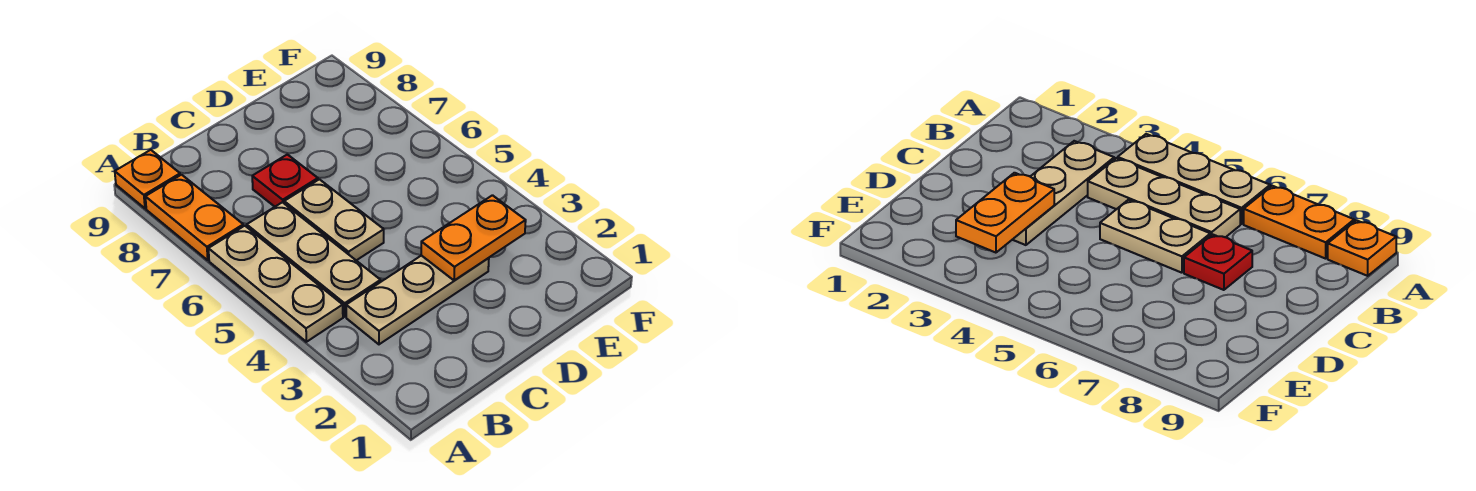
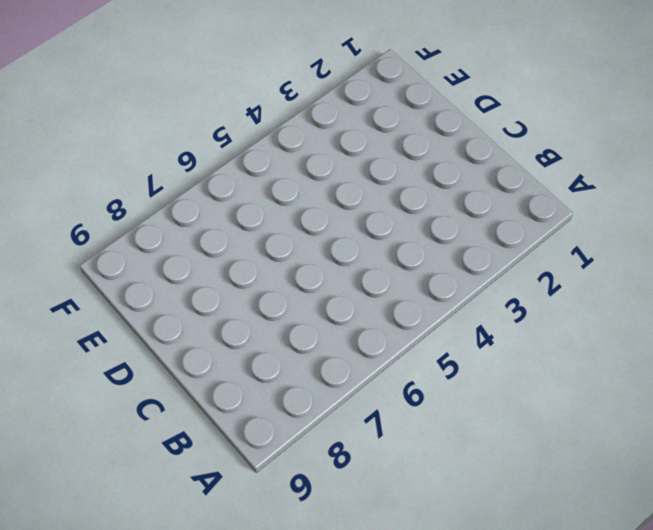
none -> tan plate A4:A6 level 1
none -> orange plate A7:A8 level 1

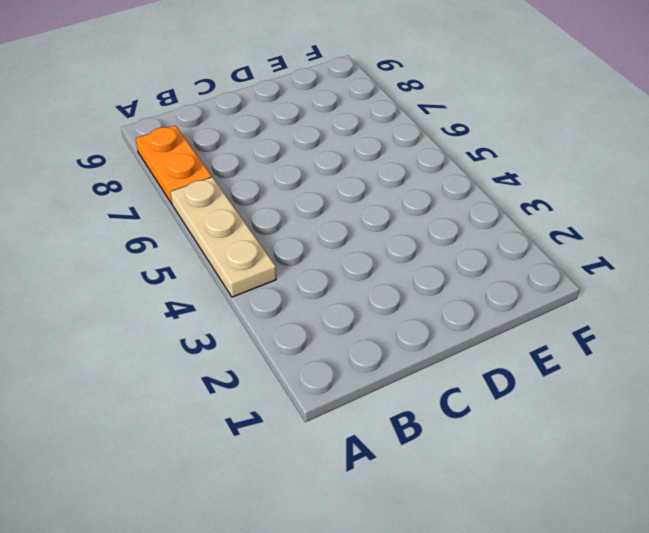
none -> orange plate A9 level 1
none -> tan plate B3:D3 level 1

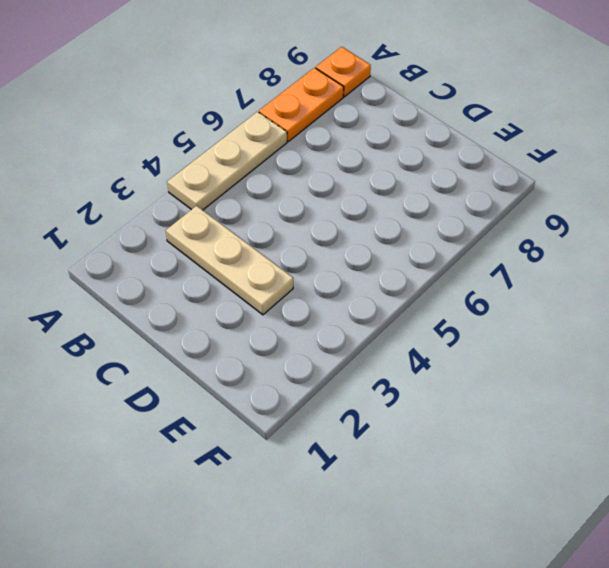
none -> tan plate B4:B6 level 1
none -> tan plate C5:C6 level 1

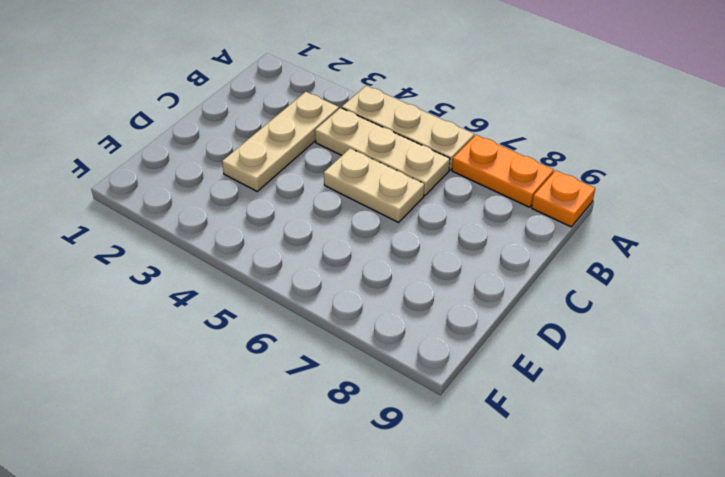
none -> red plate C7 level 1
none -> orange plate D3:E3 level 2

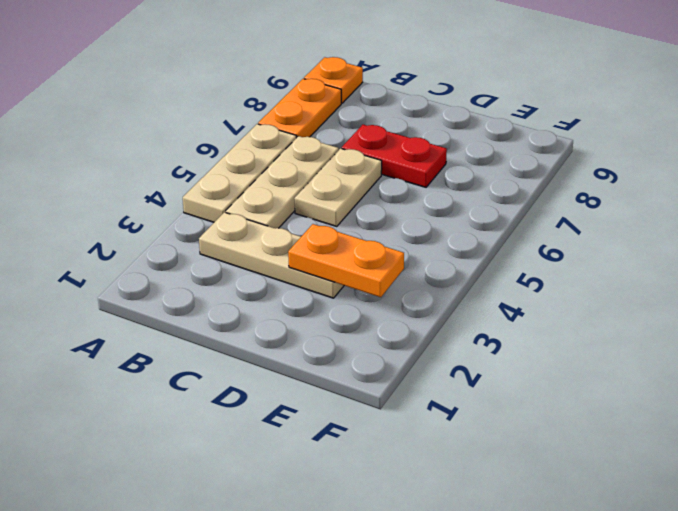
red plate C7:D7 level 1 -> red plate C7 level 1

